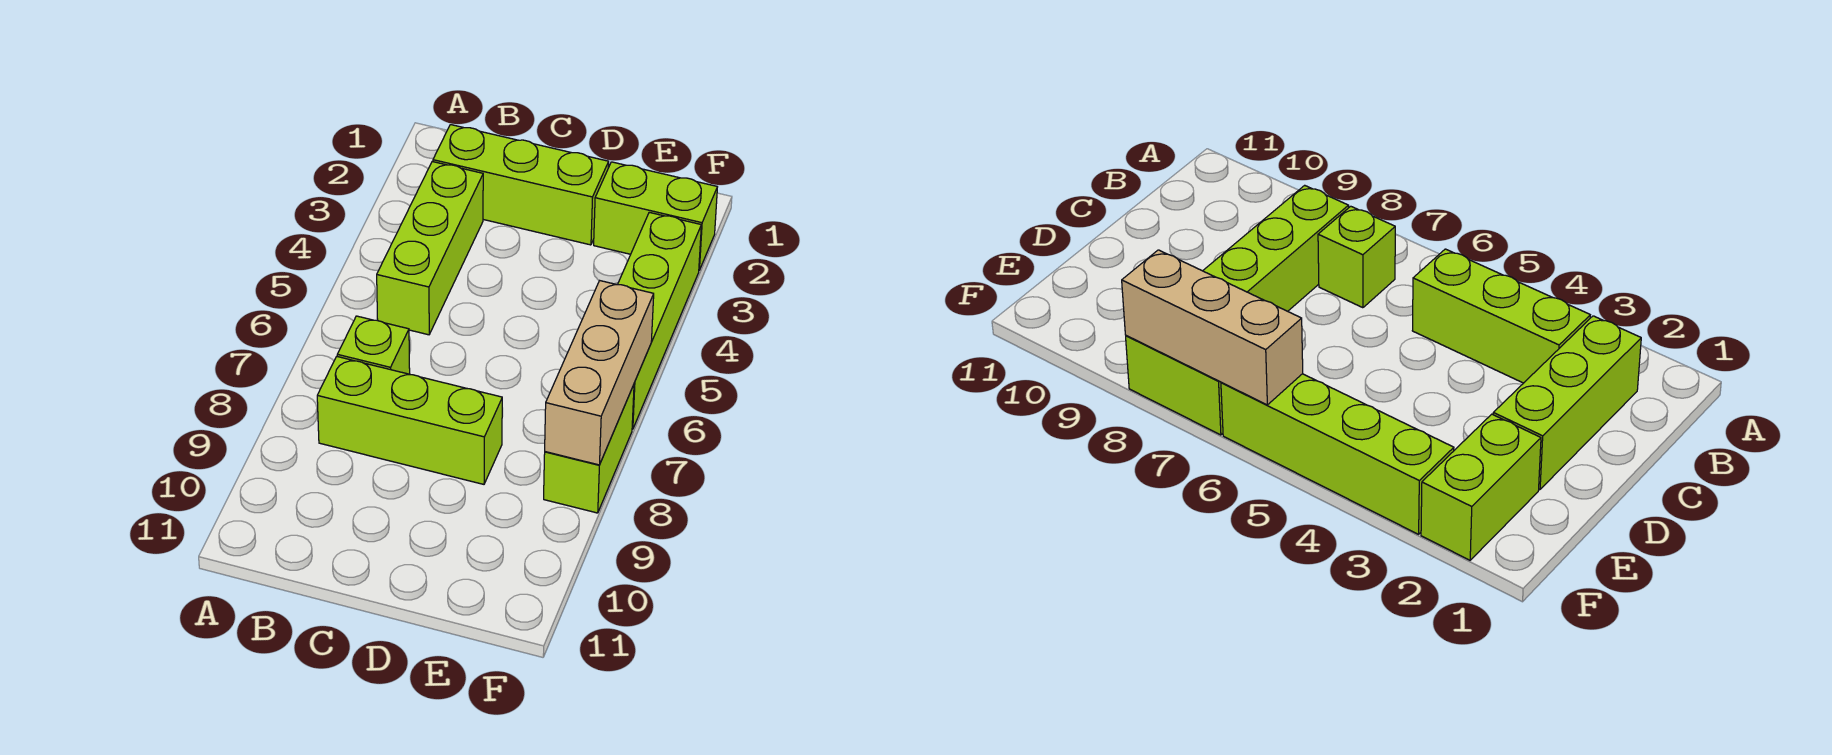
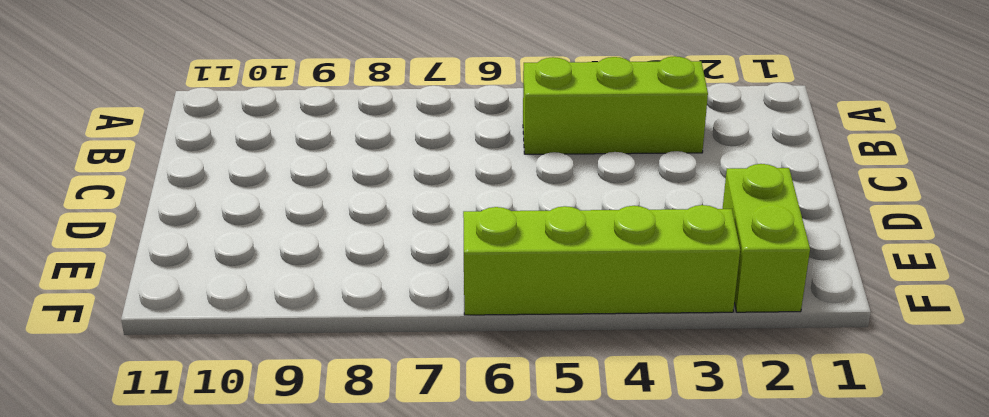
none -> lime brick B2:D2 level 1
none -> lime brick B7 level 1

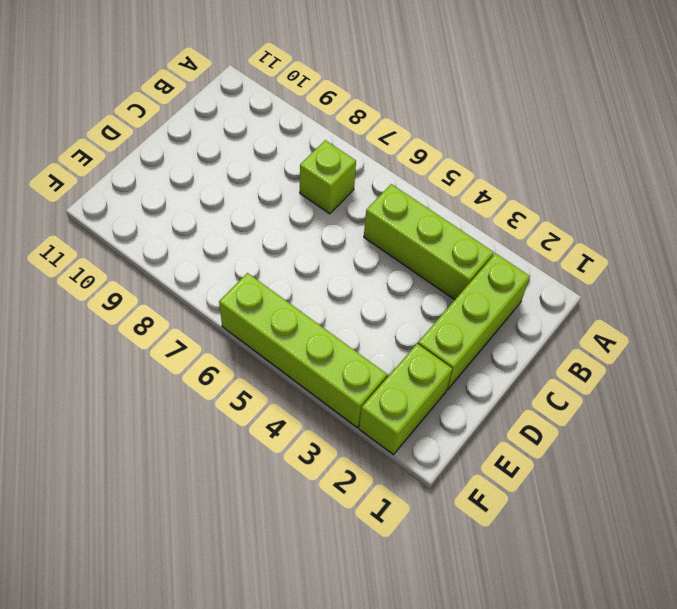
none -> lime brick B8:D8 level 1
none -> lime brick F7:F8 level 1

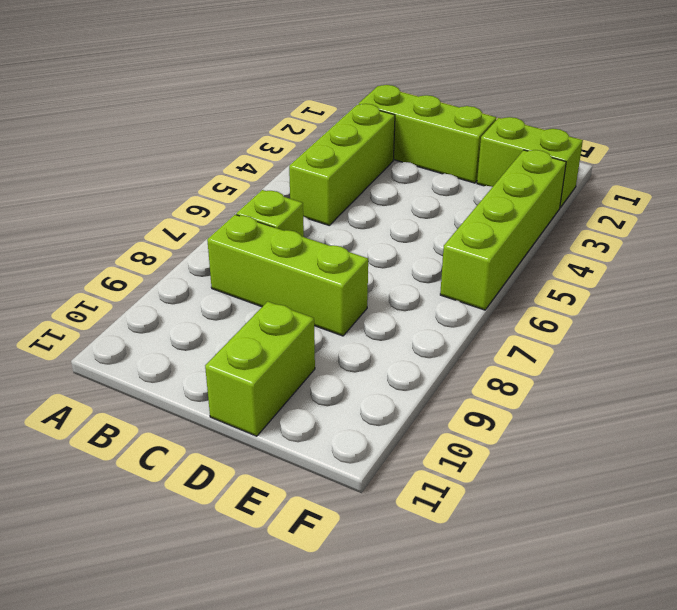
lime brick D10:D11 level 1 -> lime brick F7:F8 level 1
none -> tan brick F6:F8 level 2

